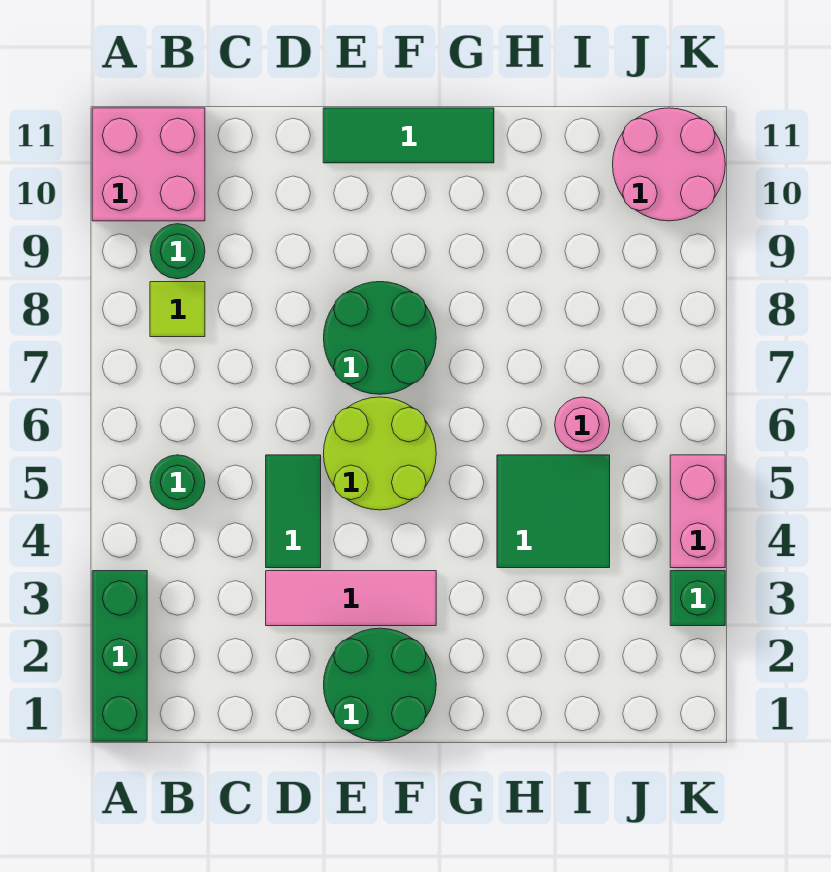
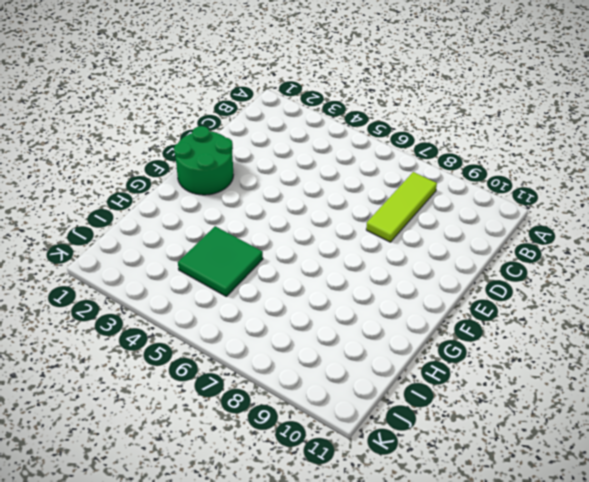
lime tile B8:D8 level 1 -> lime tile B8 level 1
none -> green brick A1:A3 level 1
none -> pink brick A10:B11 level 1
none -> green round brick B5 level 1

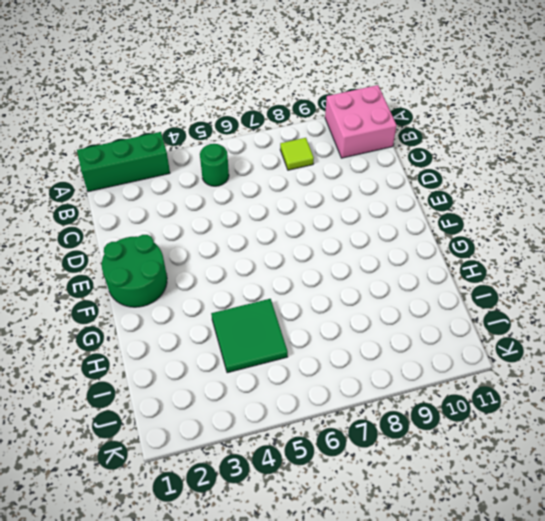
none -> green round brick B9 level 1
none -> pink tile D3:F3 level 1
none -> green tile D4:D5 level 1

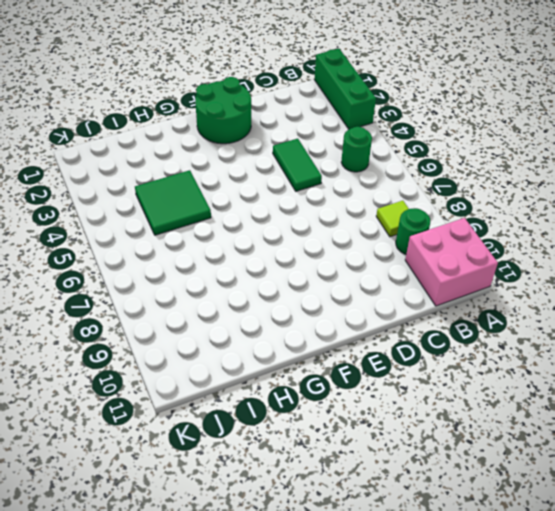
none -> pink tile D3:F3 level 1
none -> lime round brick E5:F6 level 1
none -> green round brick E7:F8 level 1

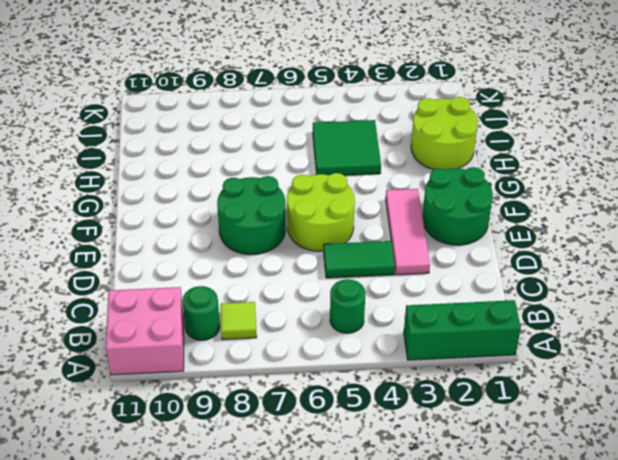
lime round brick H1:I2 level 1 -> none
none -> green tile E11:G11 level 1
none -> pink round brick I6 level 1
none -> pink round brick J10:K11 level 1

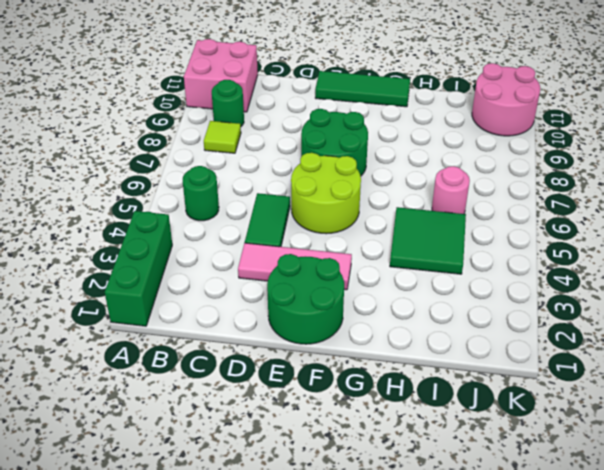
none -> green brick K3 level 1
none -> pink brick K4:K5 level 1

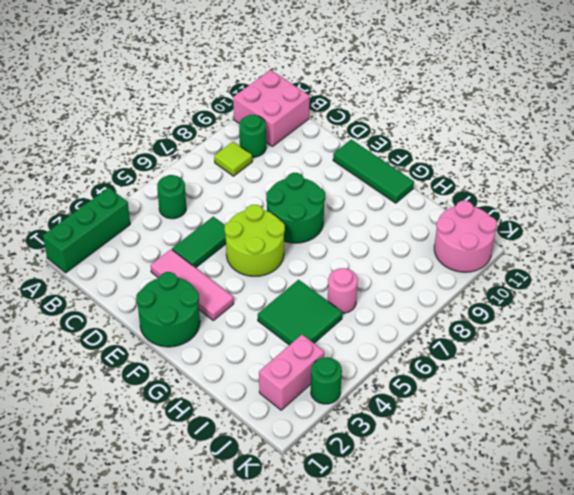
pink brick J2:J3 level 1 -> pink brick K4:K5 level 1
green round brick K3 level 1 -> green brick K3 level 1

